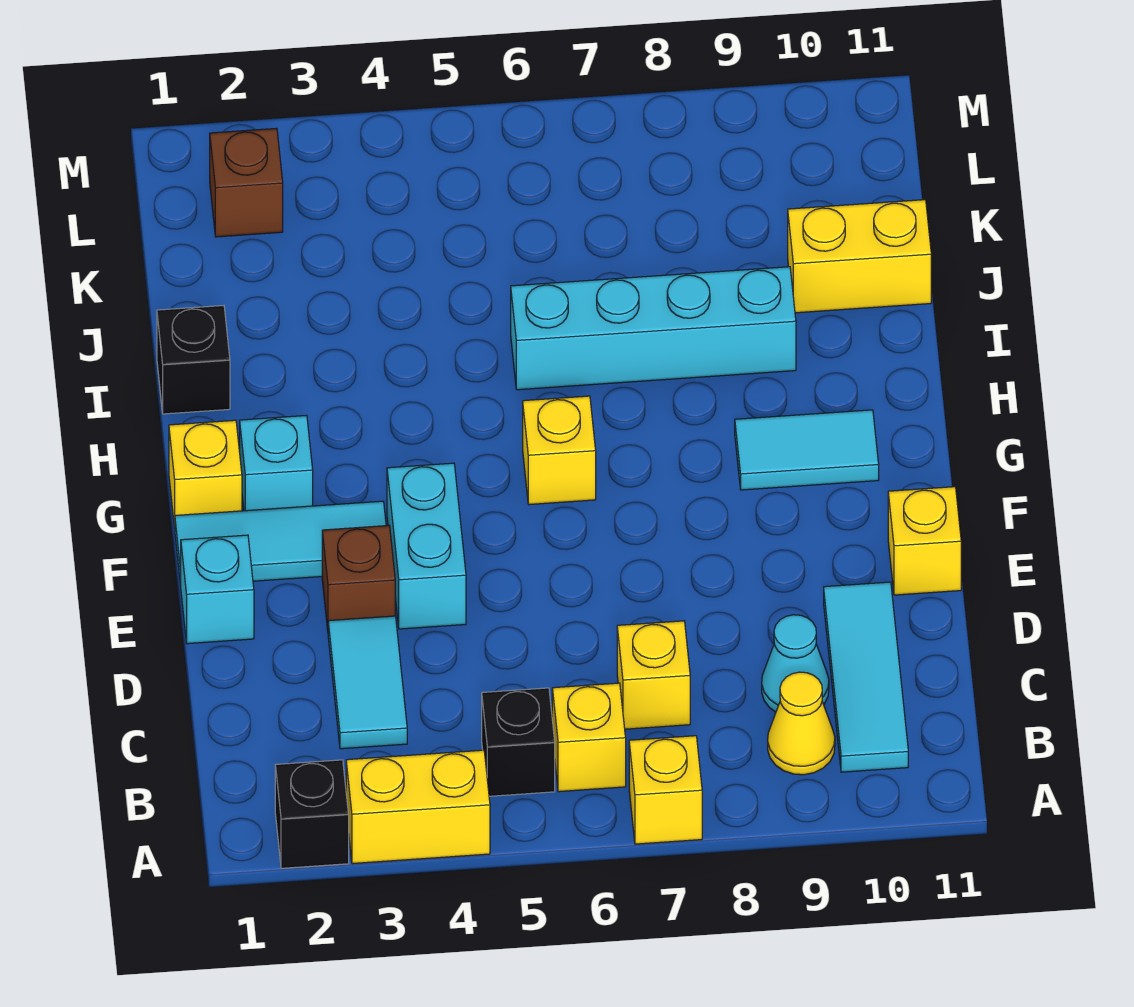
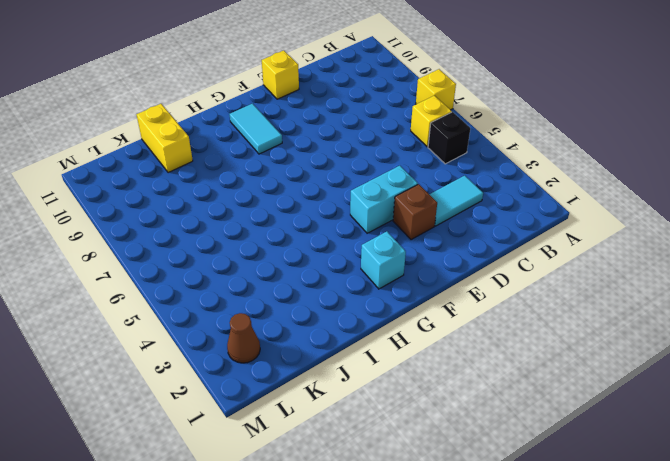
brown cone L2 level 1 -> brown brick L2 level 1
none -> black brick A2 level 1
none -> yellow brick A3:A4 level 1
none -> yellow cone B9 level 1

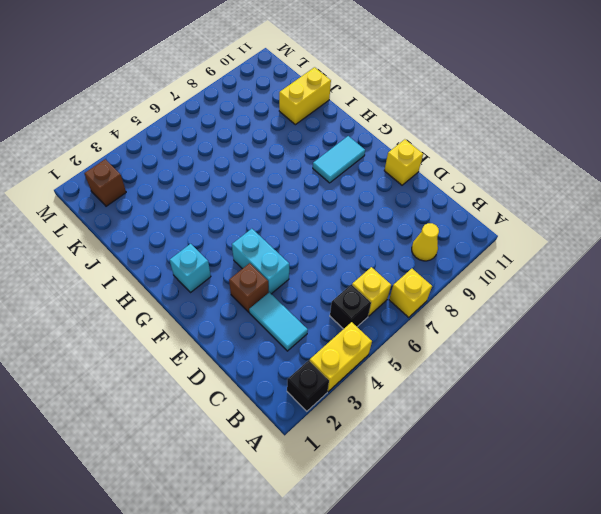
none -> cyan tile B10:D10 level 1
none -> yellow brick C7 level 1
none -> cyan cone C9 level 1

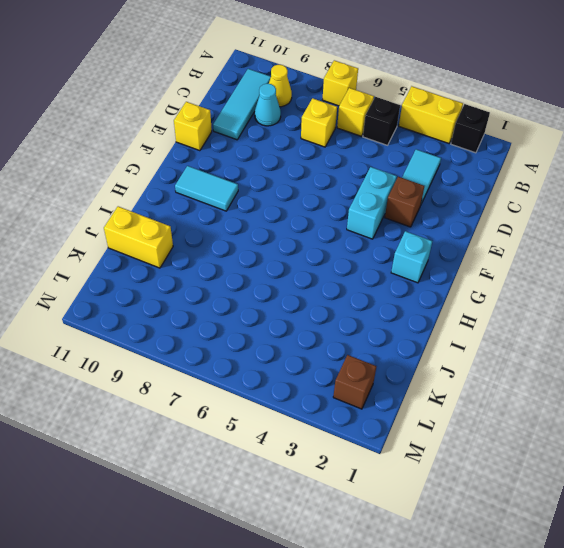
none -> cyan brick E1 level 1
none -> cyan tile F1:F3 level 1
none -> yellow brick G1 level 1

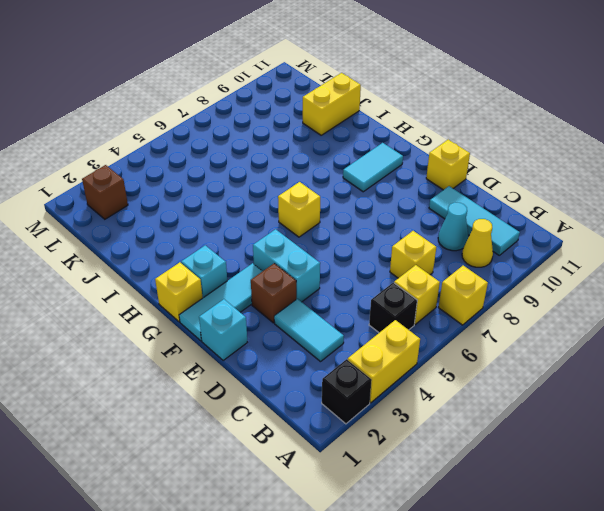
none -> black brick I1 level 1
none -> cyan brick I6:I9 level 1

